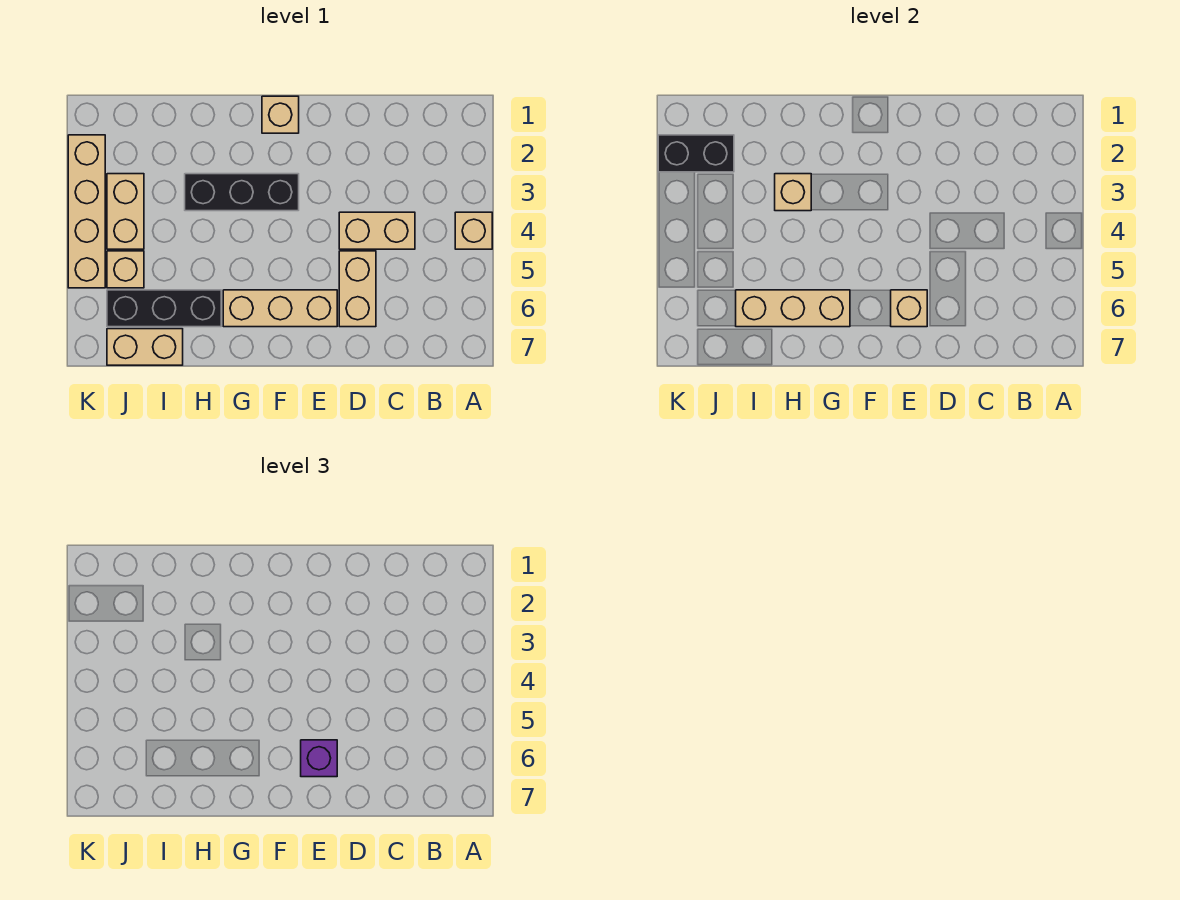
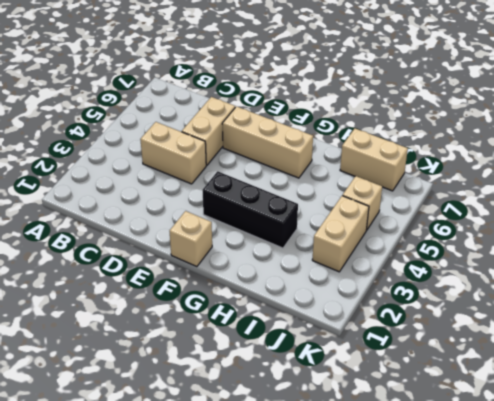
none -> tan brick A4 level 1
none -> black brick H6:J6 level 1
none -> tan brick K2:K5 level 1

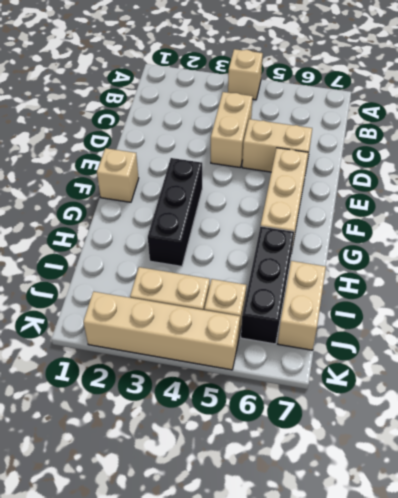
none -> tan brick E6 level 2
none -> tan brick G6:I6 level 2
none -> tan brick H3 level 2

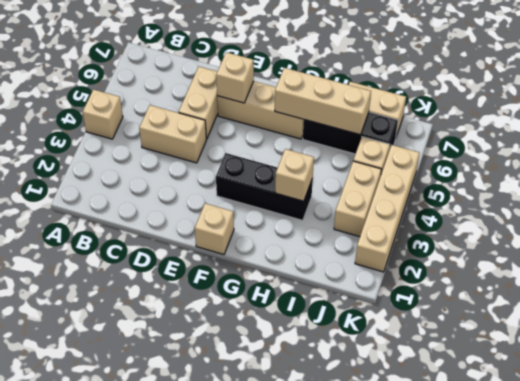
none -> black brick J2:K2 level 2
none -> purple brick E6 level 3

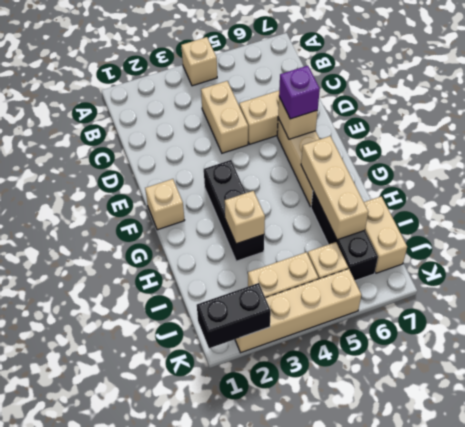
black brick K1:K2 level 2 -> black brick J2:K2 level 2

